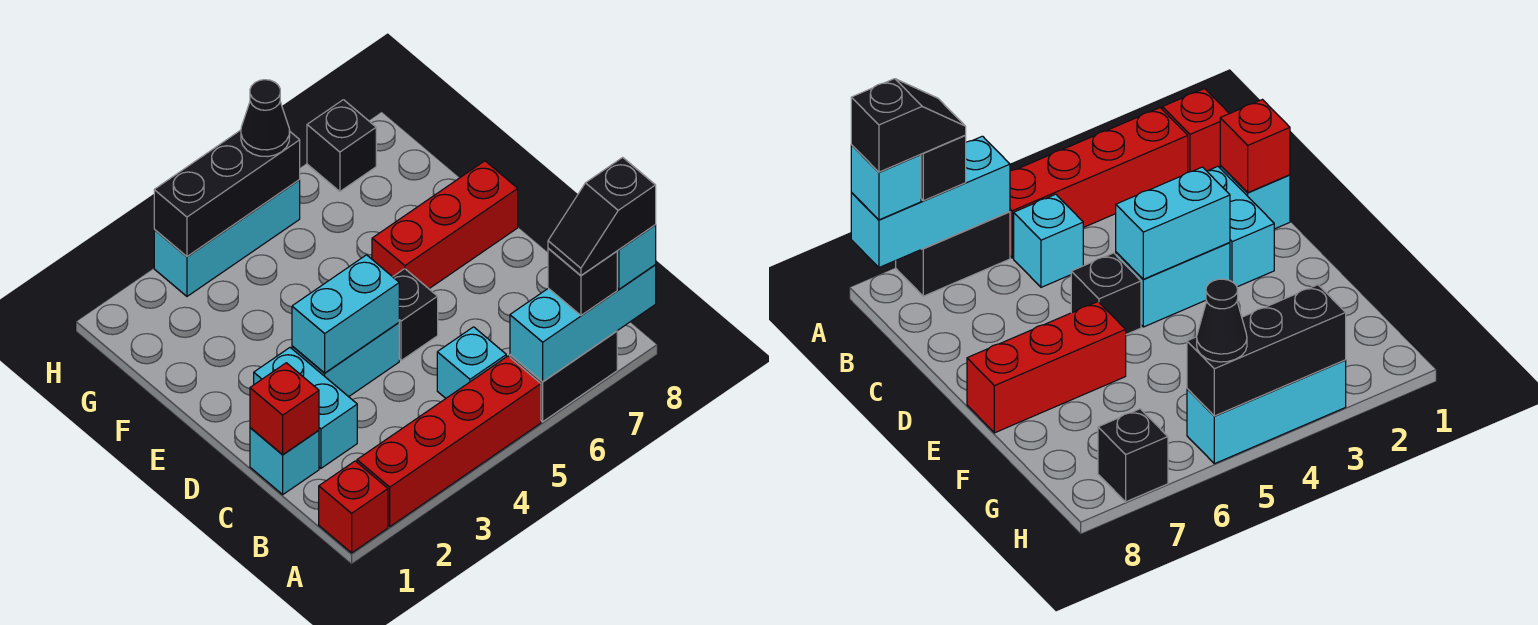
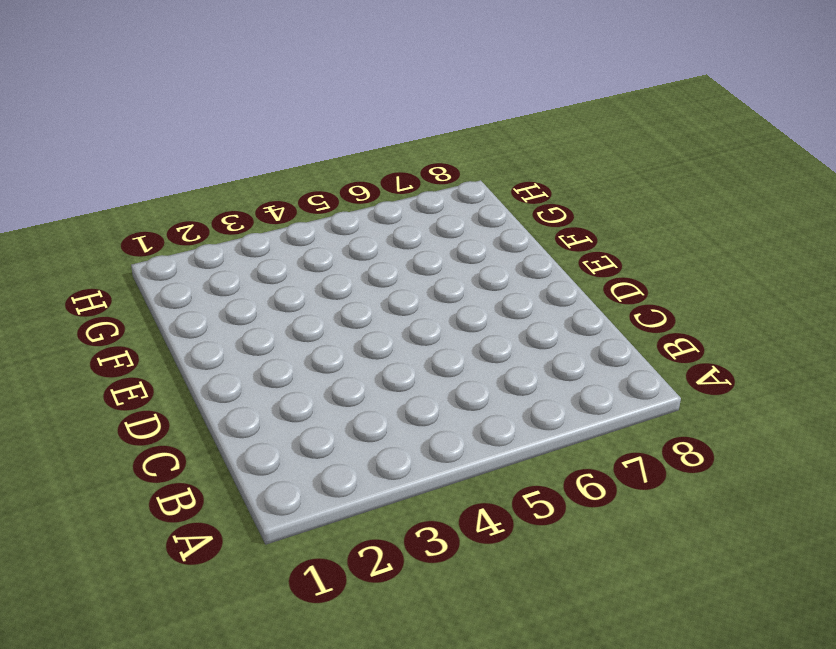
none -> red brick A1 level 1
none -> red brick A2:A5 level 1
none -> black brick A6:A7 level 1

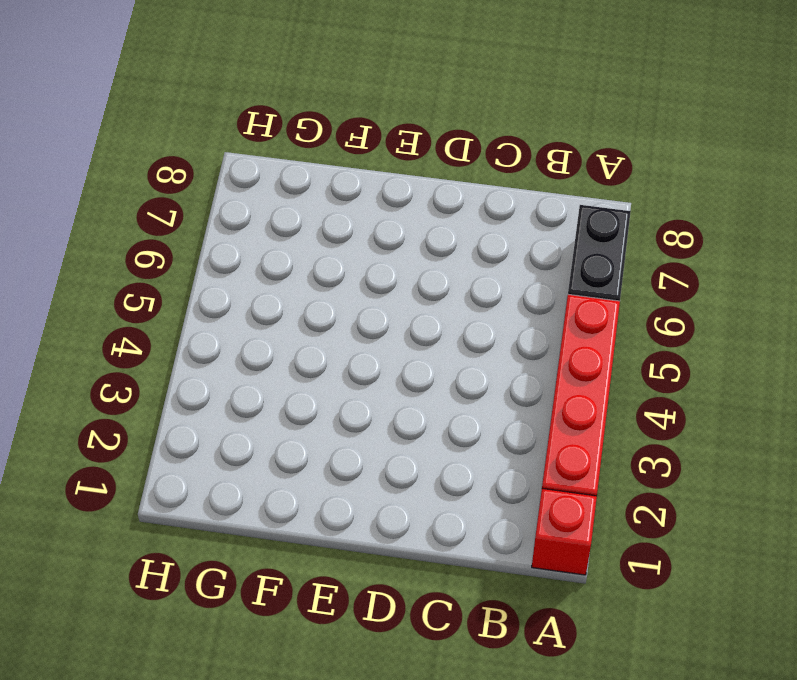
none -> cyan brick B5 level 1
none -> cyan brick C1 level 1
none -> cyan brick C2:D2 level 1

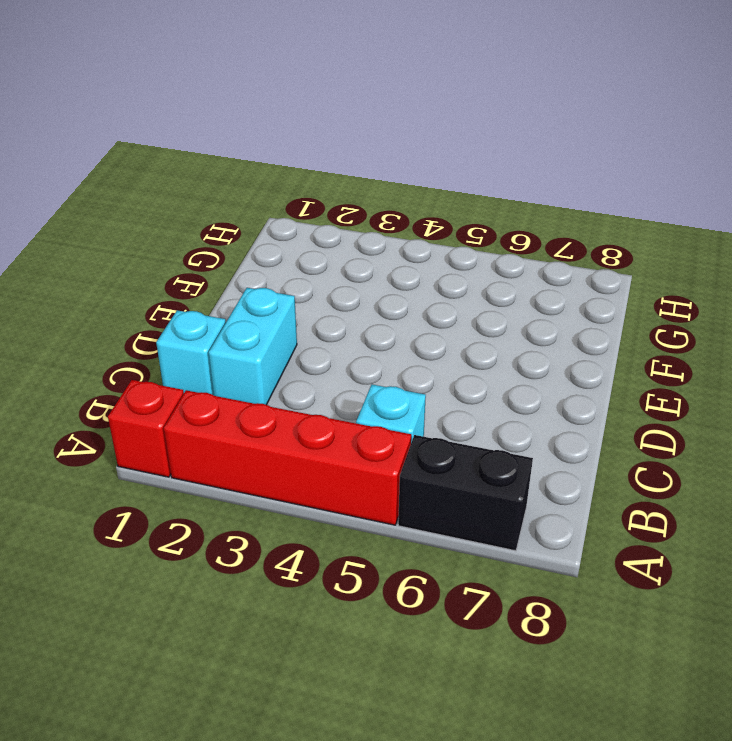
none -> cyan brick D3:D4 level 1
none -> black brick D5 level 1
none -> red brick E6:E8 level 1

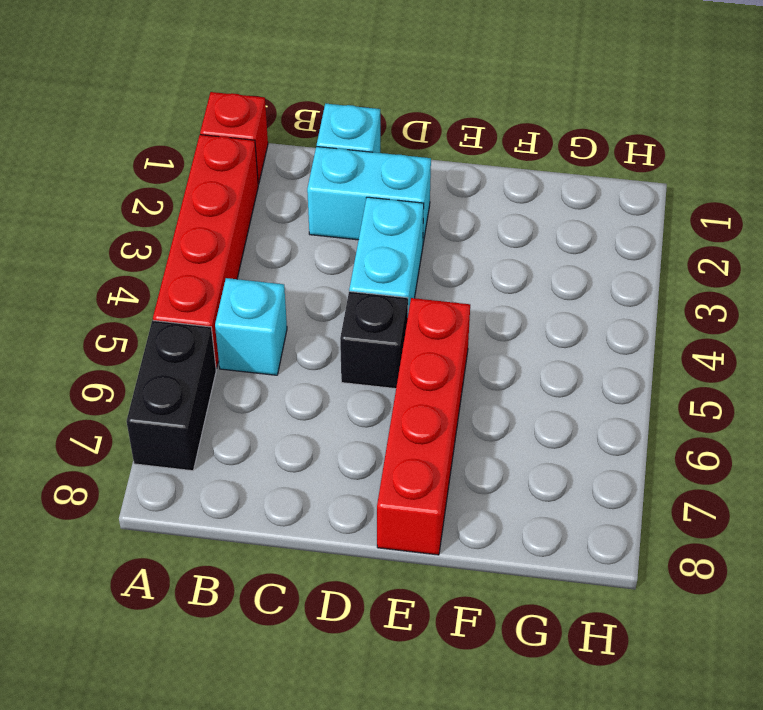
red brick E5:E8 level 1 -> red brick E6:E8 level 1
none -> cyan brick H3:H5 level 1
none -> black brick H7 level 1
none -> cyan brick A6:A8 level 2

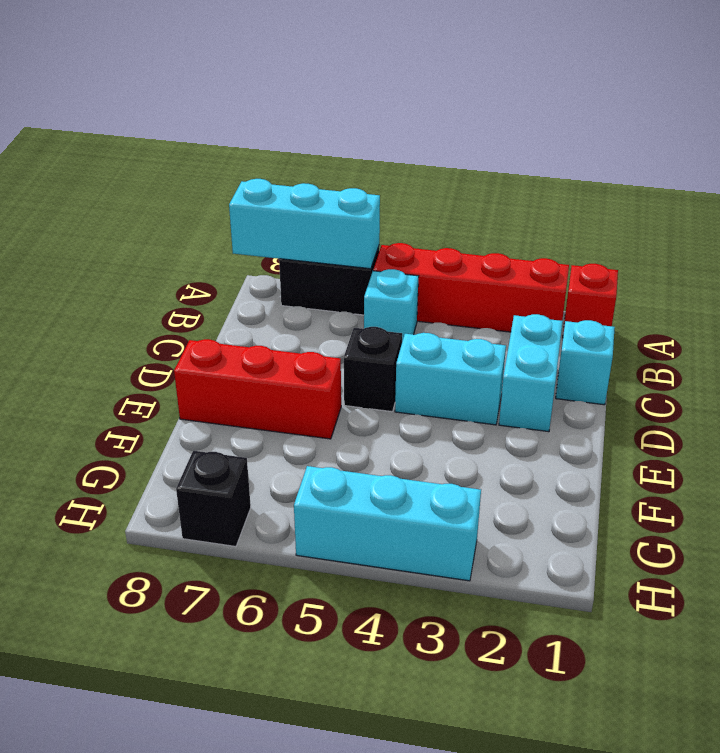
none -> red brick C1 level 2
none -> cyan brick D3:D4 level 2
none -> black brick H3:H5 level 2

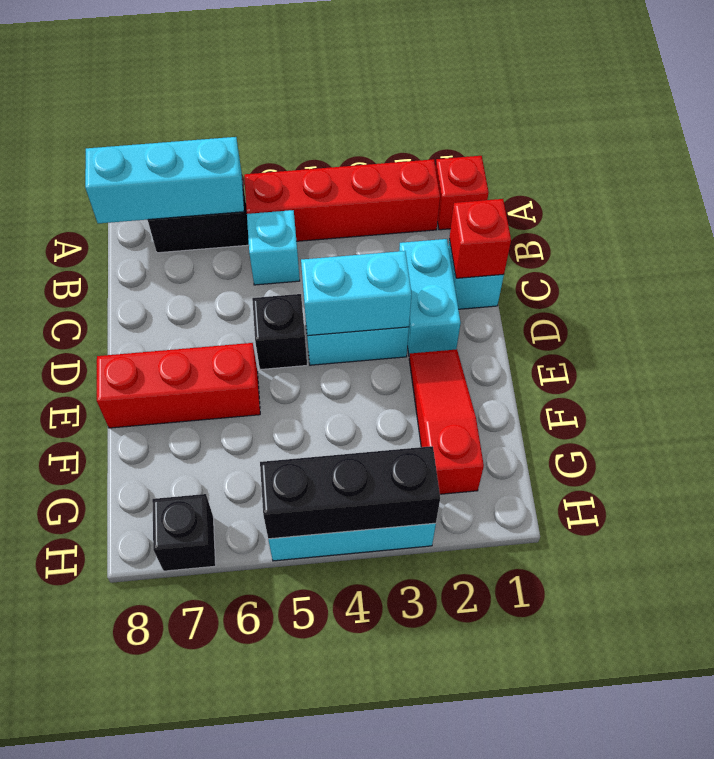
red slope E2:G2 level 1 top G -> none
none -> black brick A7 level 3
none -> cyan brick A8 level 3
none -> black cone H5 level 3

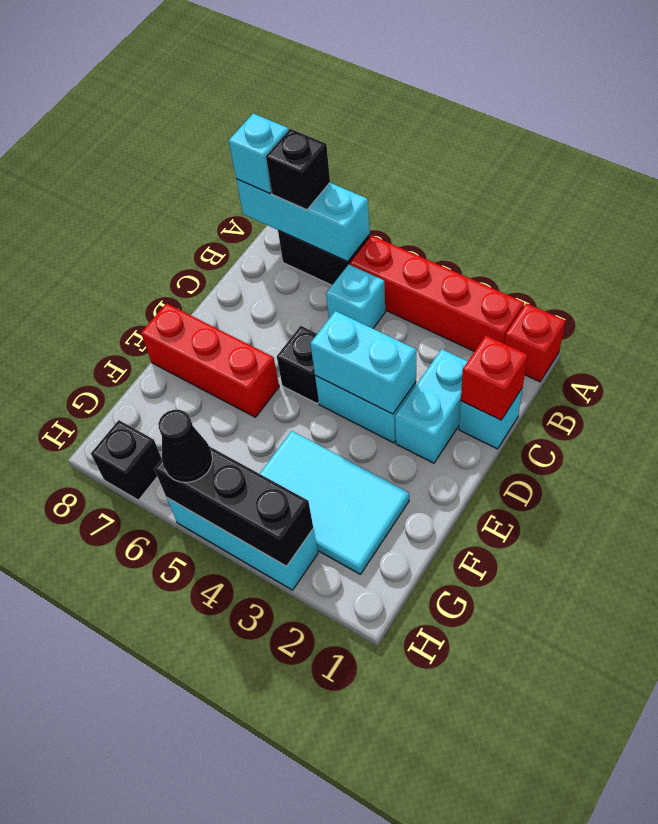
cyan tile F2:G4 level 1 -> none
none -> black slope A7:A8 level 4 top 8

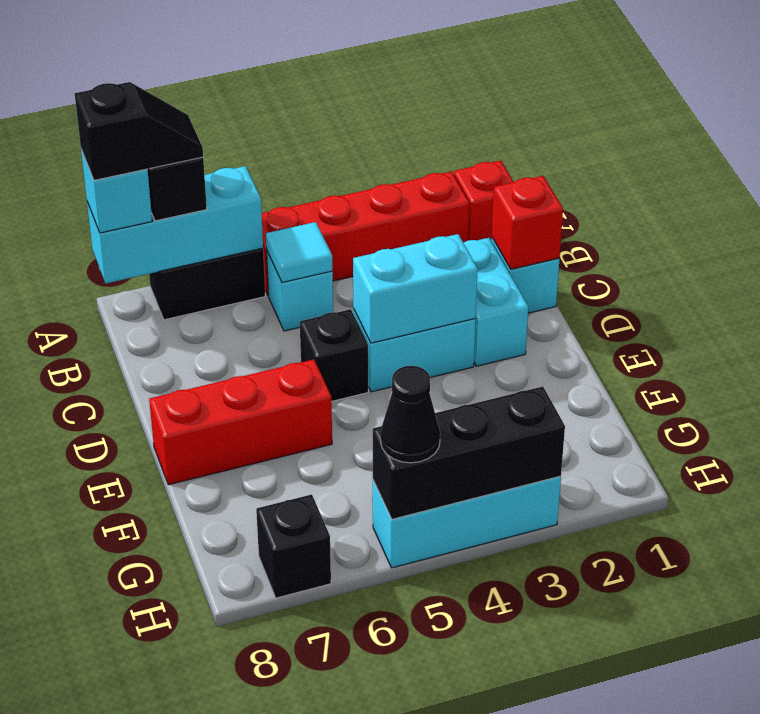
cyan tile B5 level 2 -> none

